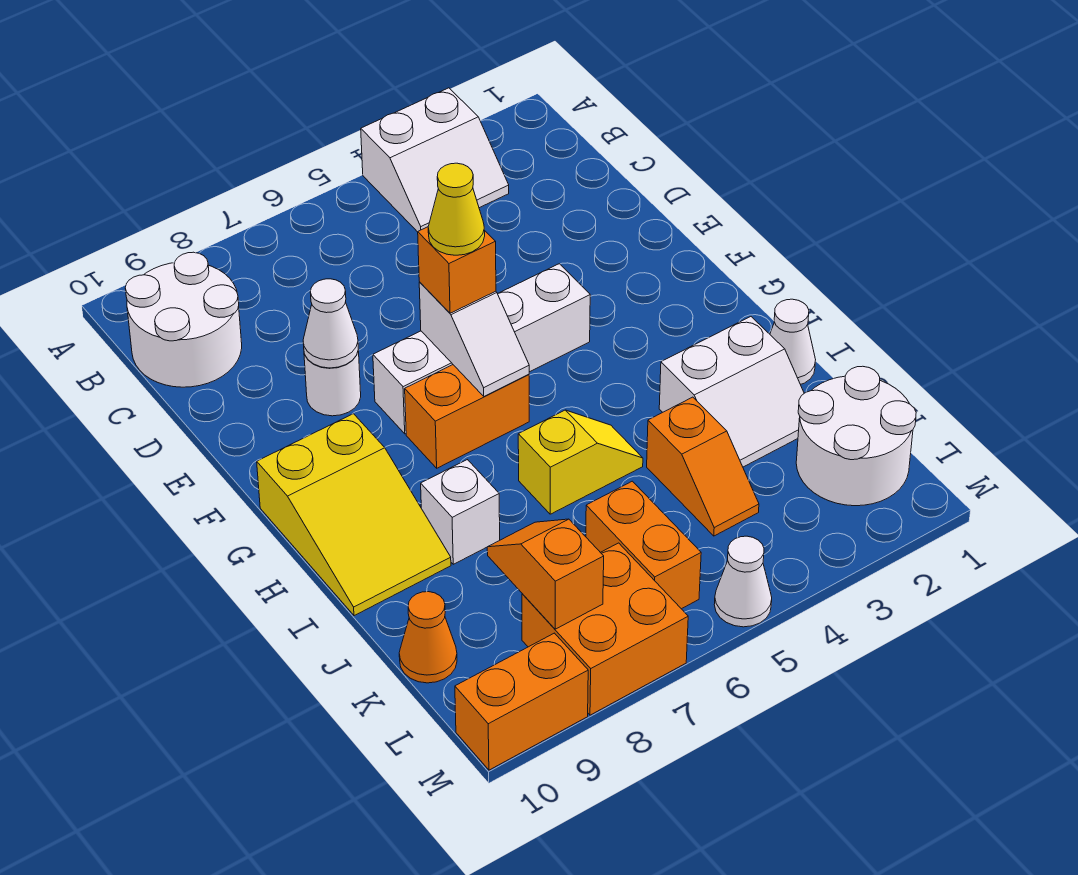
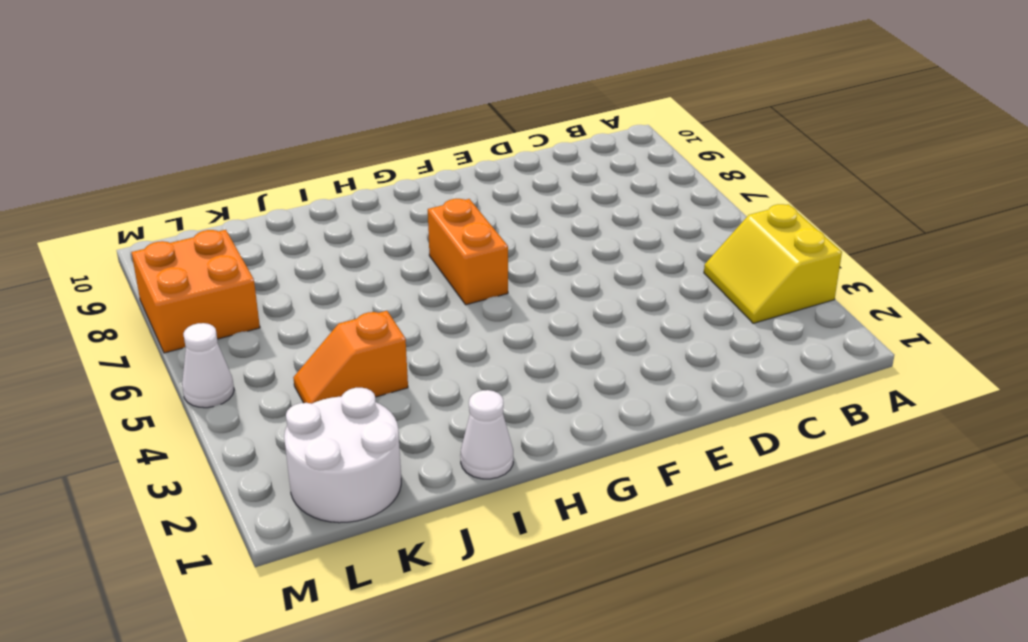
yellow slope A3:B4 level 1 top A -> white slope A3:B4 level 1 top A
none -> white round brick B9:C10 level 1
none -> white round brick E8 level 1
none -> white brick F4:F7 level 1

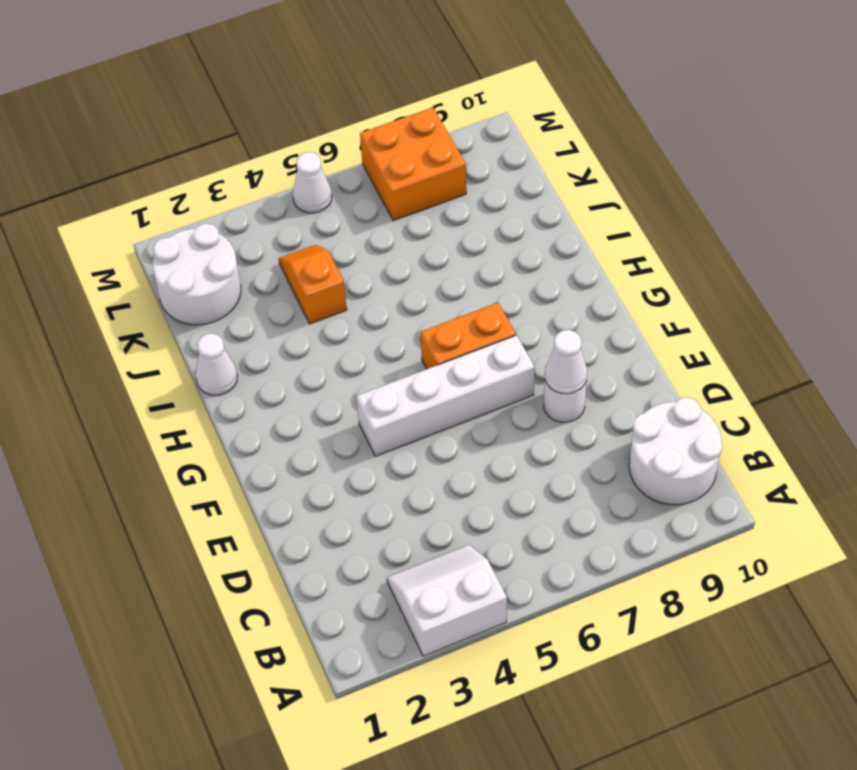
none -> yellow slope G9:I10 level 1 top G
none -> white slope I2:J3 level 1 top I
none -> yellow slope I5:I6 level 1 top 6

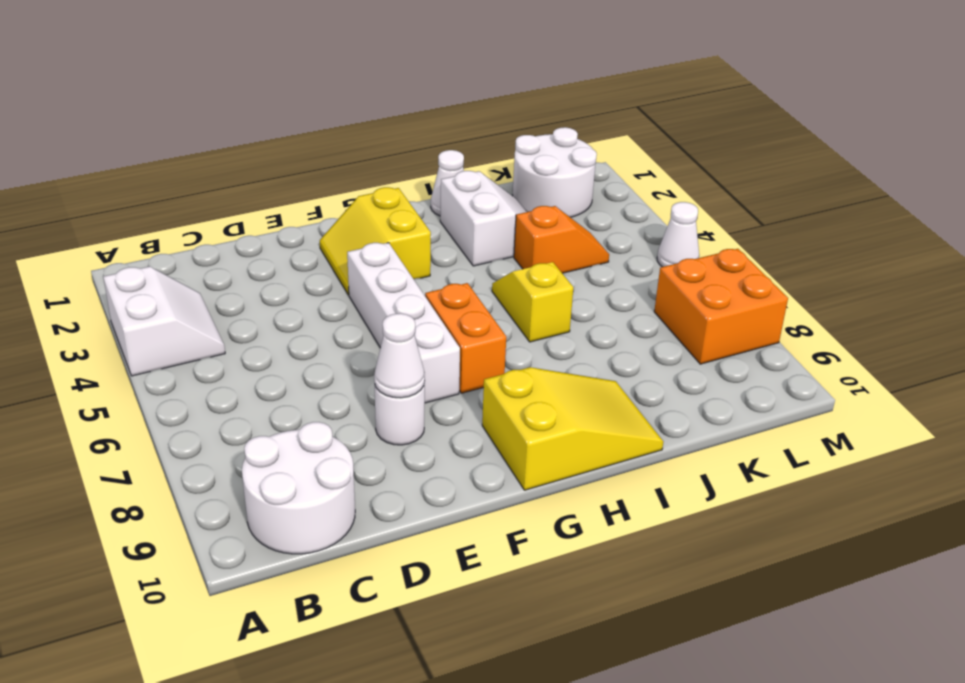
yellow slope F2:G3 level 1 top G -> none
none -> white brick I8 level 1
none -> orange brick K6:L6 level 1
none -> orange cone K10 level 1

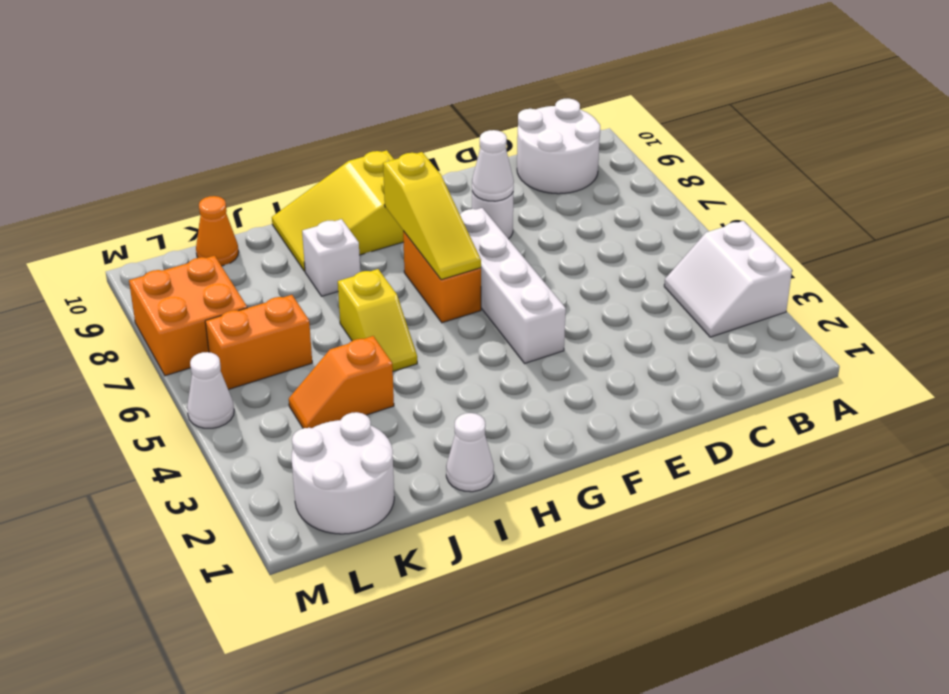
yellow slope G6:G8 level 2 top 8 -> white slope F6:G6 level 2 top F
none -> white slope I2:J3 level 1 top I
none -> orange brick M9:M10 level 1
none -> orange slope K8:L8 level 2 top L

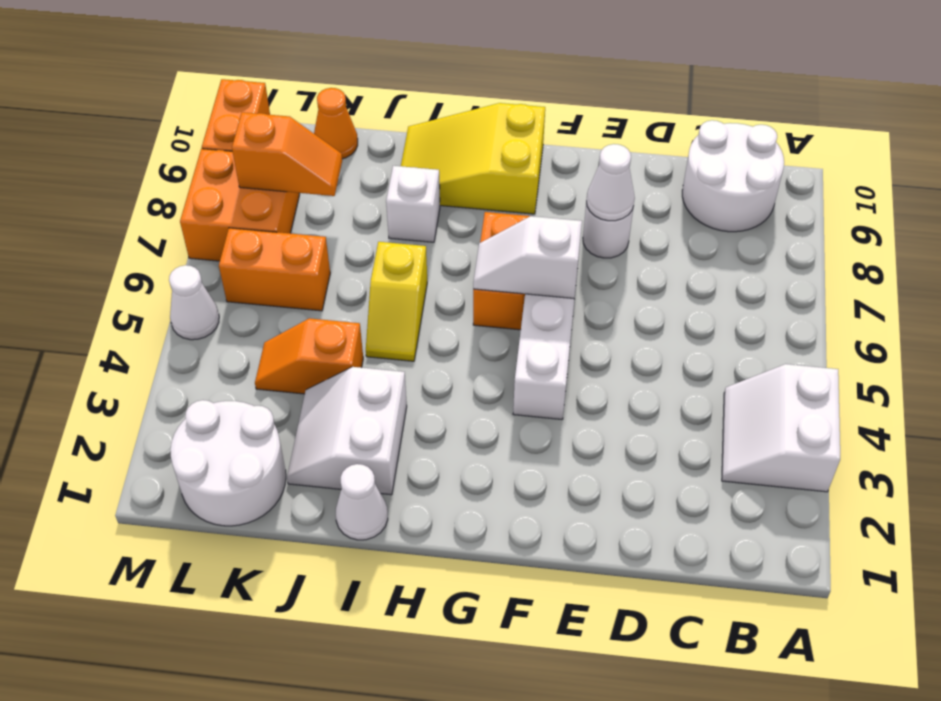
none -> orange brick F6 level 3
none -> yellow cone F6 level 4

